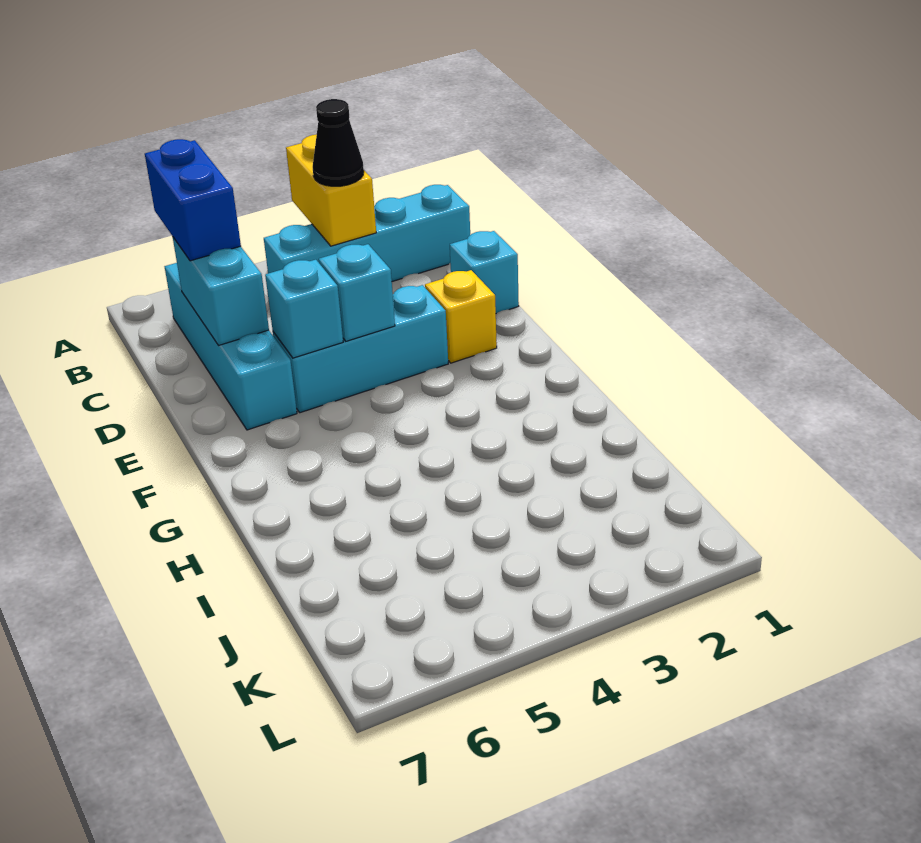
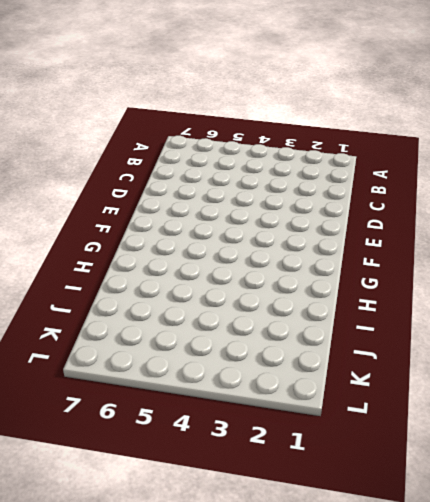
none -> cyan brick B1:B4 level 1
none -> cyan brick B6:E6 level 1

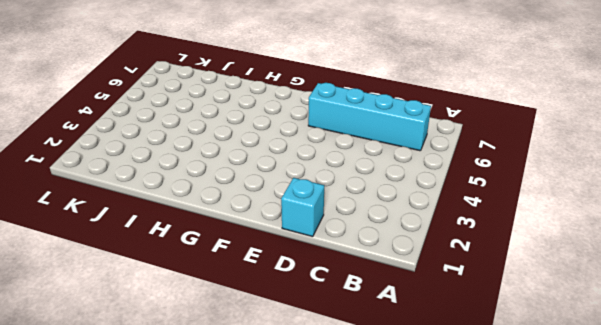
none -> cyan brick B1:B4 level 1
none -> yellow brick E2 level 1

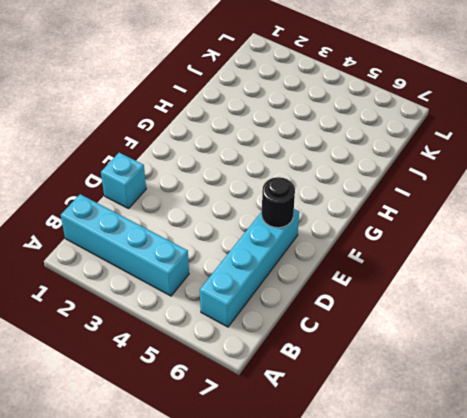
black round brick E6 level 2 -> none
none -> yellow brick E2 level 1
none -> cyan brick E3:E5 level 1

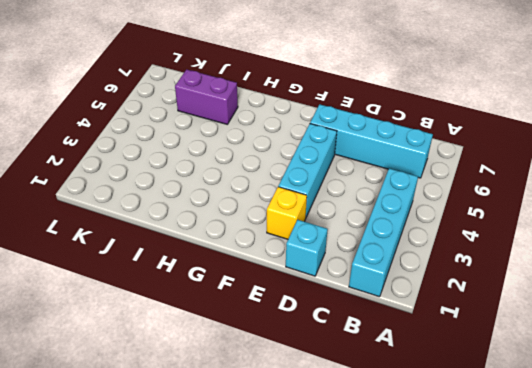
purple brick I6:J6 level 1 -> none
none -> yellow brick A3:B3 level 2
none -> cyan brick C6:D6 level 2

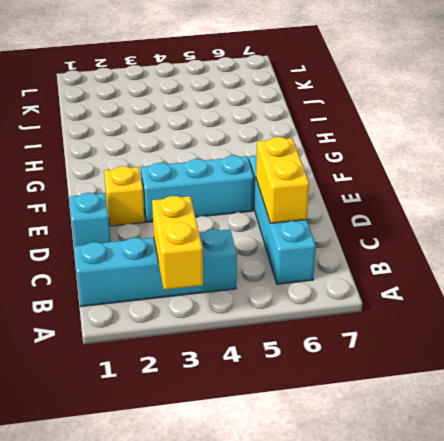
yellow brick C6:D6 level 2 -> cyan brick C6:D6 level 2
none -> cyan brick E4 level 2
none -> cyan brick E5 level 2

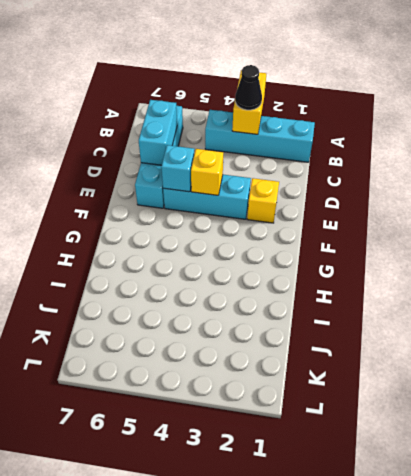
yellow brick E4 level 2 -> cyan brick E4 level 2
none -> cyan brick D1 level 1
none -> blue brick B6:C6 level 3

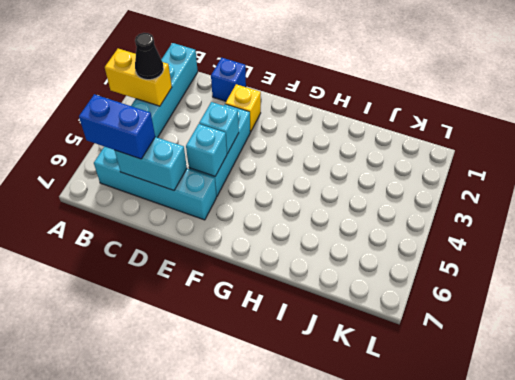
blue brick D1 level 1 -> cyan brick D1 level 1

